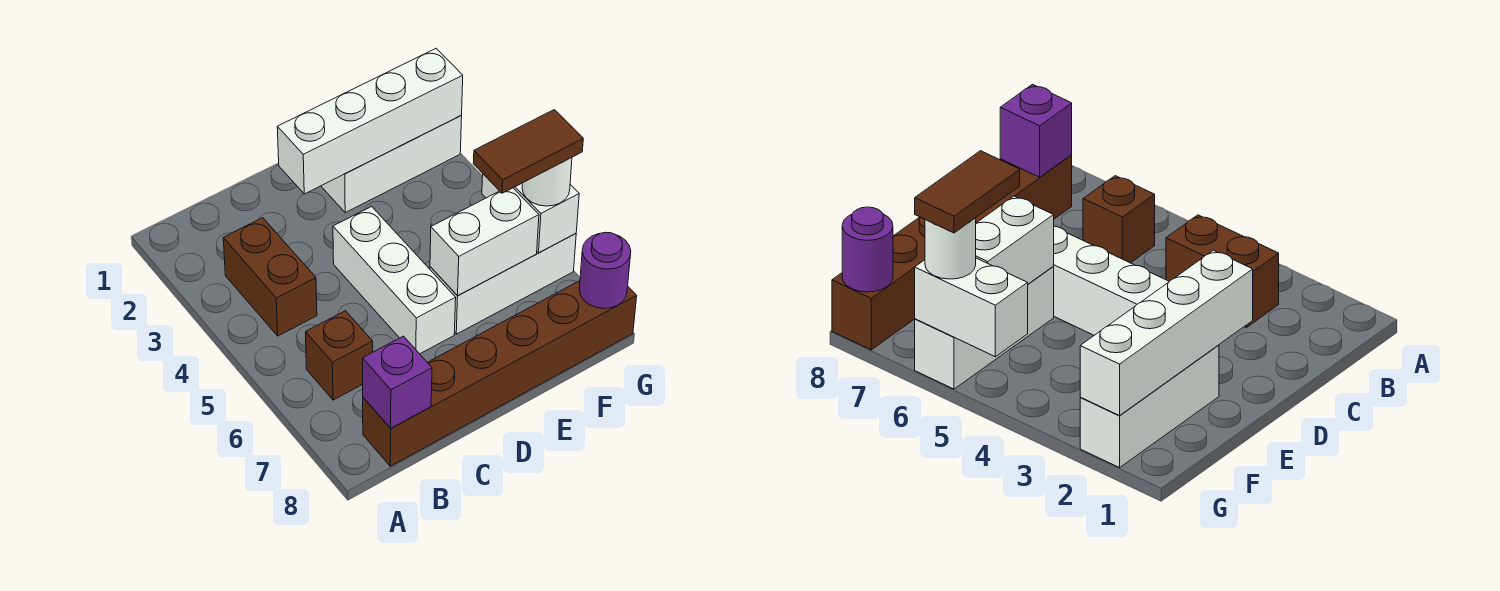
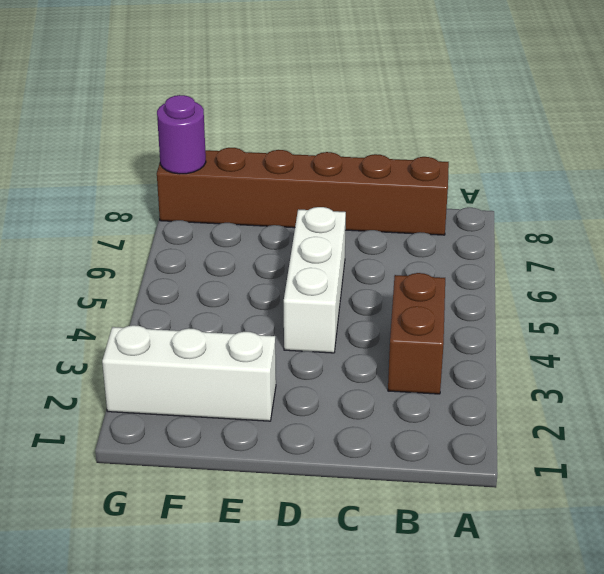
none -> brown brick B6 level 1
none -> white brick E6:G6 level 1
none -> purple brick B8 level 2

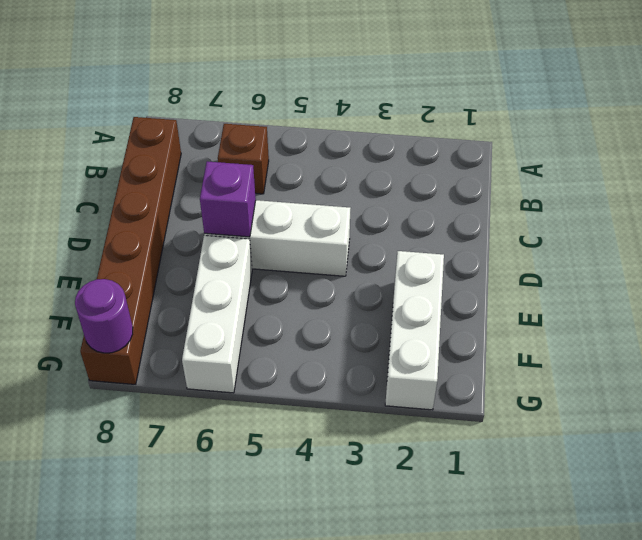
purple brick D6 level 2 -> purple brick B8 level 2
none -> brown brick B3:B4 level 1
none -> white brick D2:G2 level 2
none -> white brick E6:F6 level 2

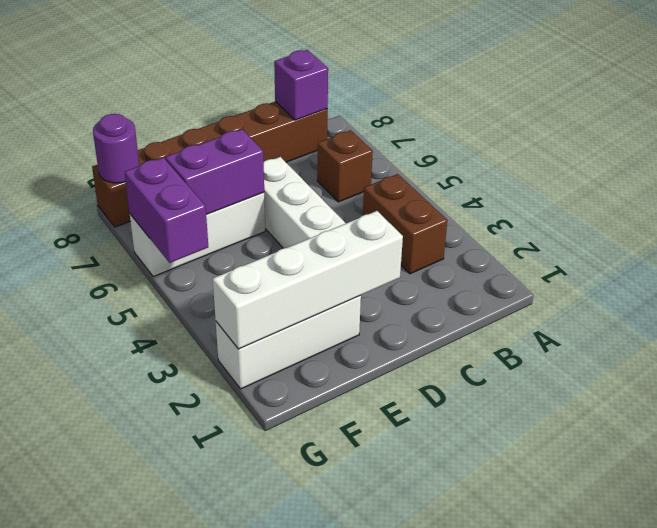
purple brick E6:F6 level 2 -> white brick E6:F6 level 2
purple brick G5:G6 level 2 -> white brick G5:G6 level 2
none -> white round brick G6 level 3
none -> brown tile F6:G6 level 4

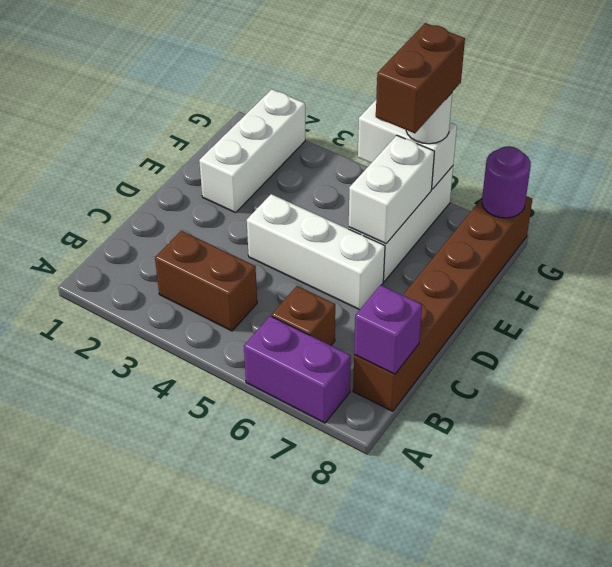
purple brick A6:A7 level 1 -> none
brown brick F6:G6 level 4 -> brown tile F6:G6 level 4
none -> white brick D2:G2 level 2

